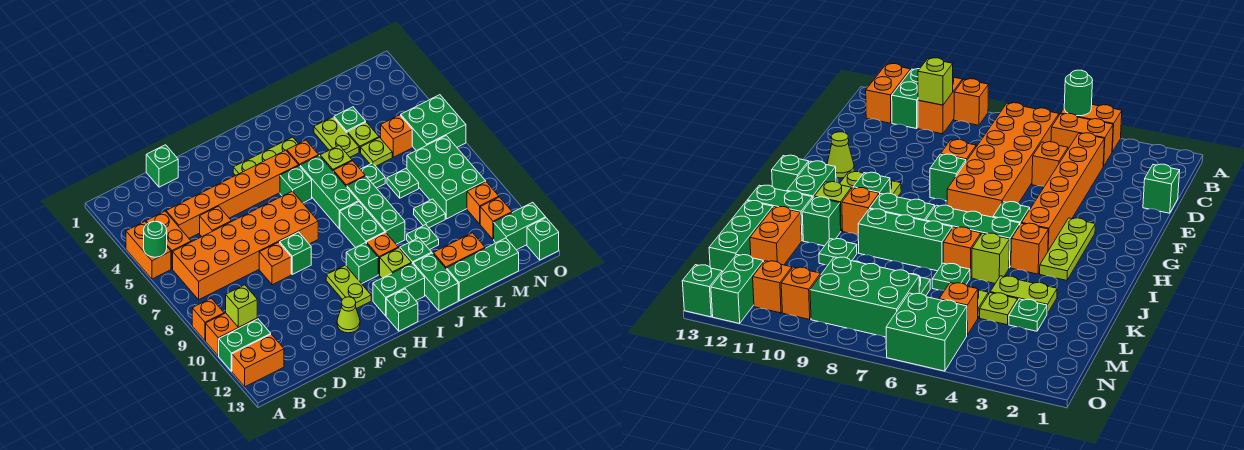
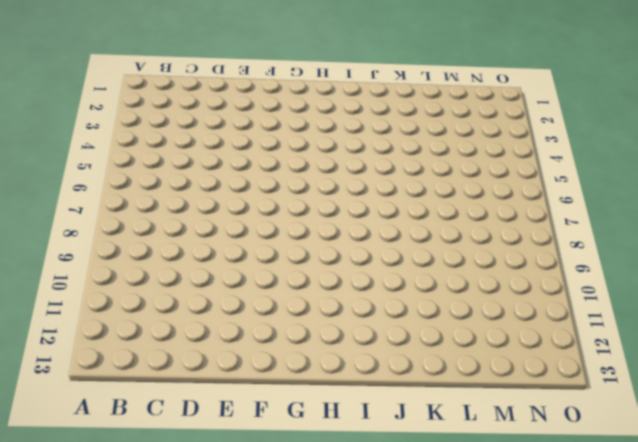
none -> orange brick A4:A5 level 1
none -> orange brick A9 level 1
none -> orange brick A10:B10 level 1
none -> green brick A11:B11 level 1

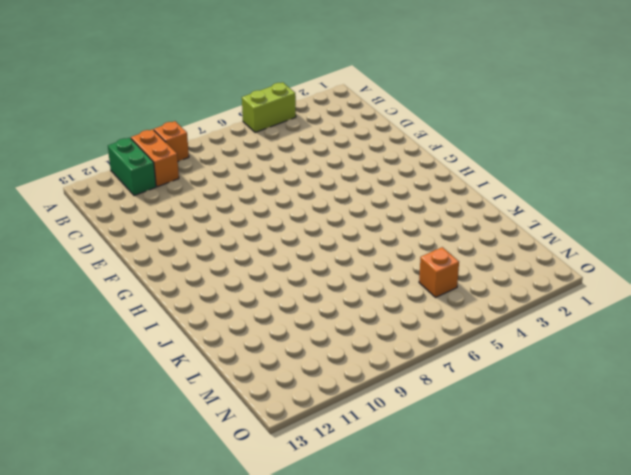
lime brick A4:A5 level 1 -> orange brick A4:A5 level 1
none -> orange brick A12:B12 level 1
none -> orange brick B4:B5 level 1
none -> orange brick B6:G7 level 1
none -> orange brick C4:H4 level 1

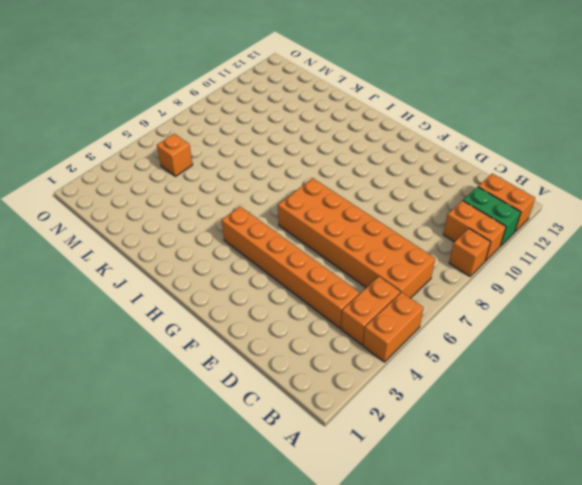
none -> green brick D1 level 1
none -> orange brick D5 level 1
none -> orange brick E8 level 1
none -> green brick F8 level 1

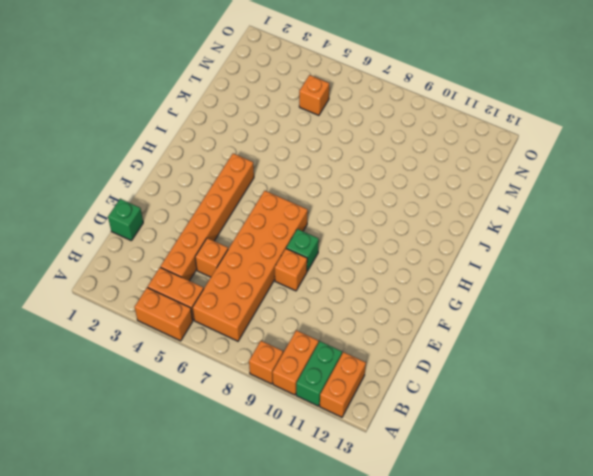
none -> lime cone F12 level 1
none -> lime plate G3:I3 level 1
none -> lime plate G10:G11 level 1
none -> green brick H5 level 1

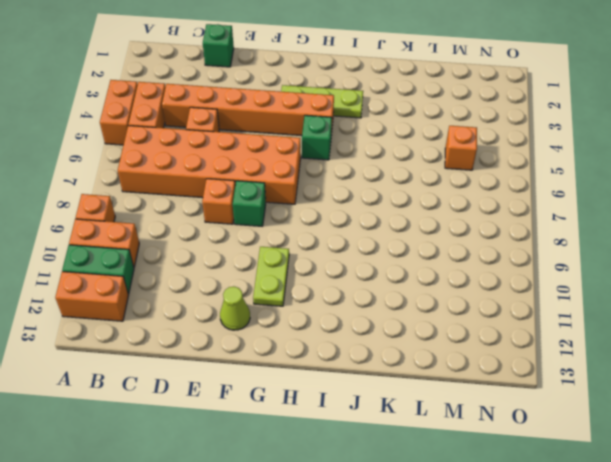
none -> green brick H10 level 1
none -> green brick H12:I12 level 1
none -> green brick H13 level 1
none -> orange brick I4 level 1

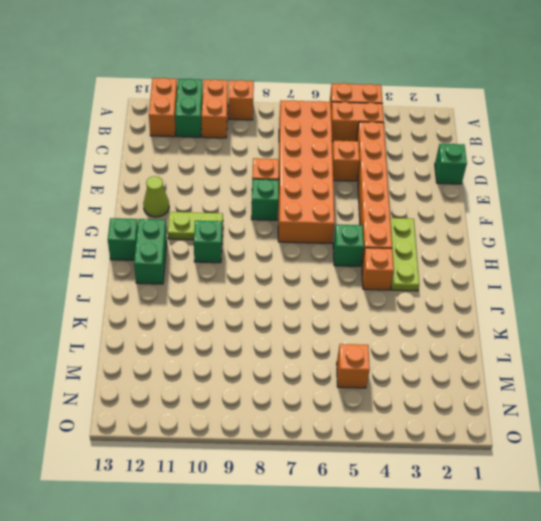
none -> green brick I5:I7 level 1
none -> green brick I8:I9 level 1
none -> orange brick I10 level 1
none -> lime brick I11 level 1

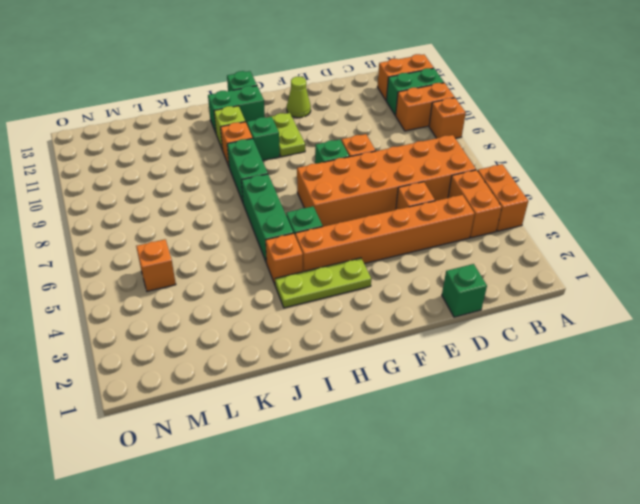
none -> lime brick J5 level 1
none -> orange brick J6 level 1
none -> green brick J7:J9 level 1
none -> green brick J11 level 1

